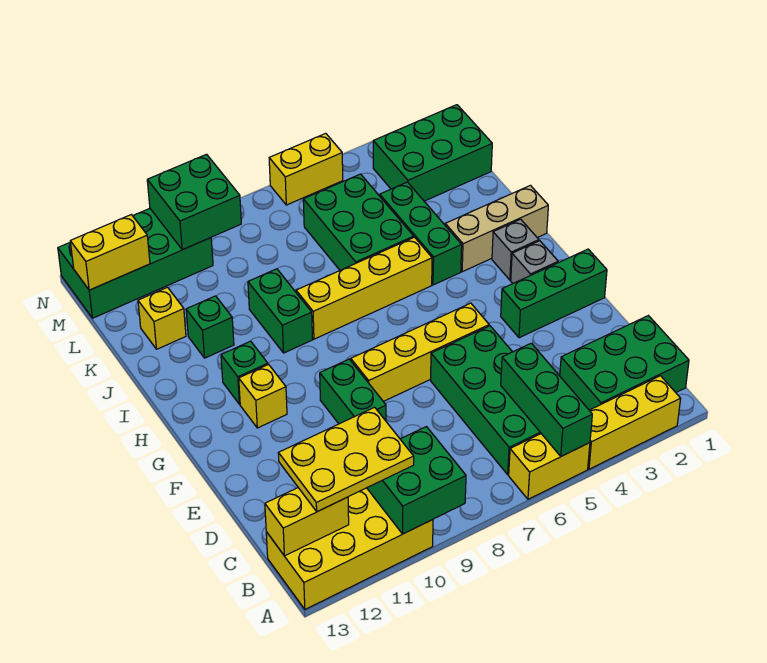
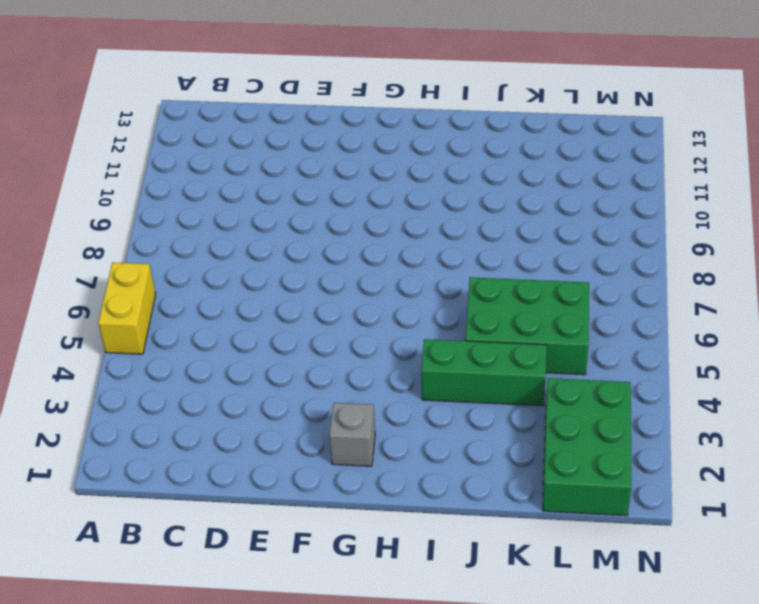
none -> yellow brick A2:A4 level 1
none -> yellow brick A10:B13 level 1
none -> green brick B1:C3 level 1

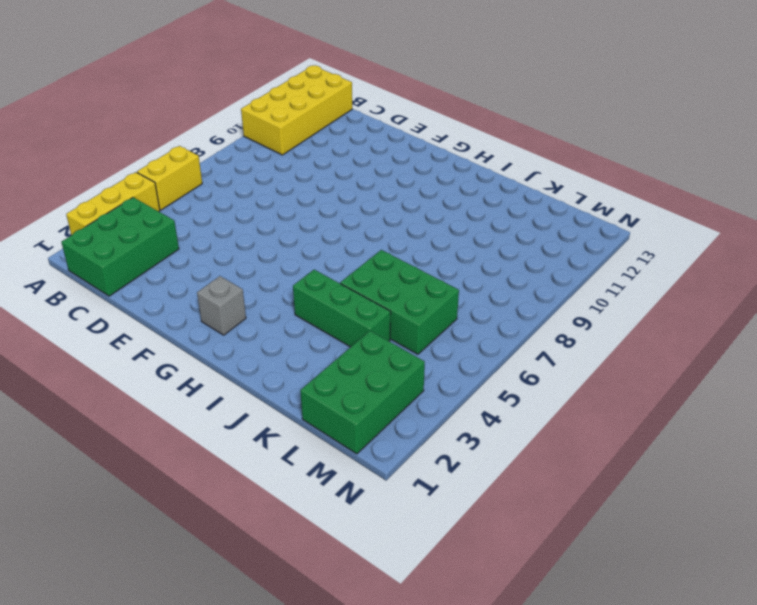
none -> green brick B5:E6 level 1
none -> green brick E9:F9 level 1
none -> green brick F1:F3 level 1

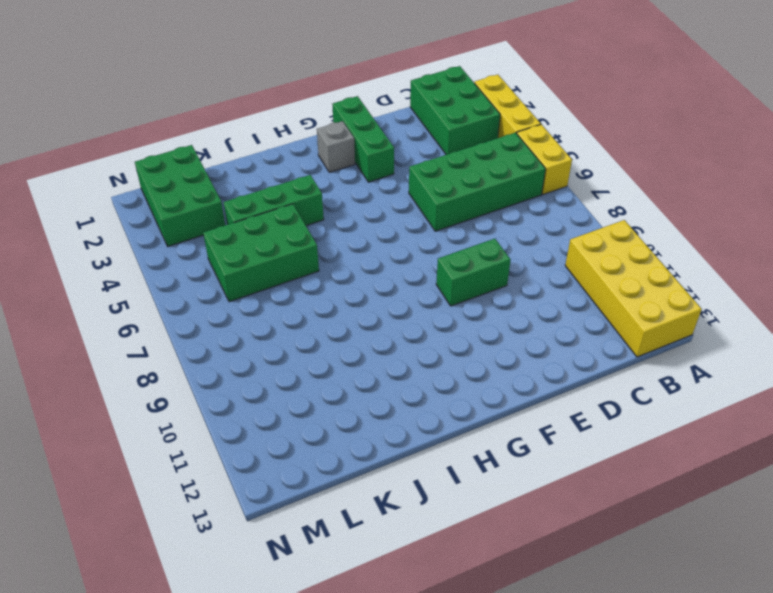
none -> yellow brick F5:F8 level 1
none -> yellow brick G11 level 1
none -> grey brick H2 level 1

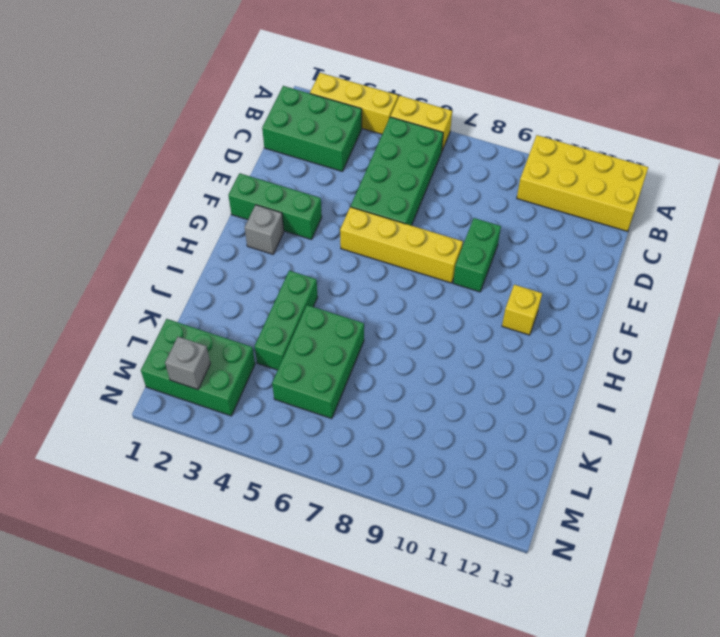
grey brick M2 level 2 -> grey brick H2 level 1
none -> green brick H11 level 1
none -> tan brick I1:I3 level 1
none -> yellow brick I5:I8 level 1

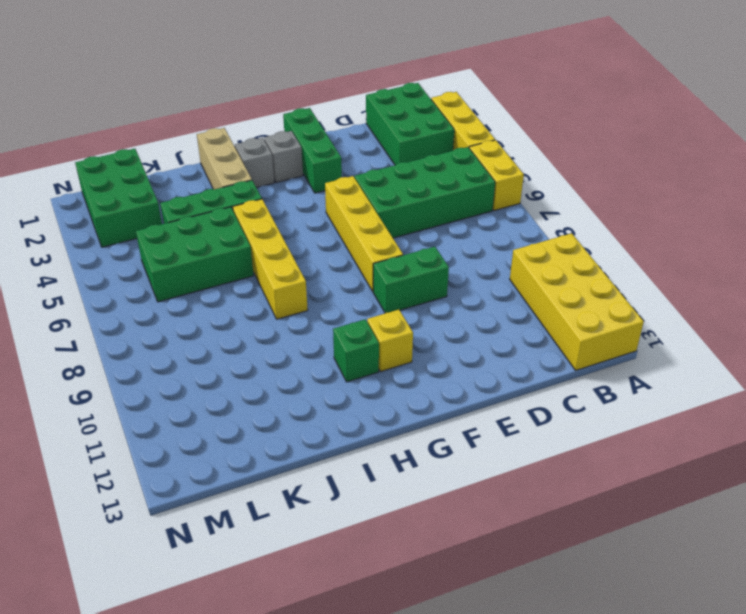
none -> green brick I9:J9 level 1
none -> green brick J11 level 1
none -> yellow brick K12 level 1

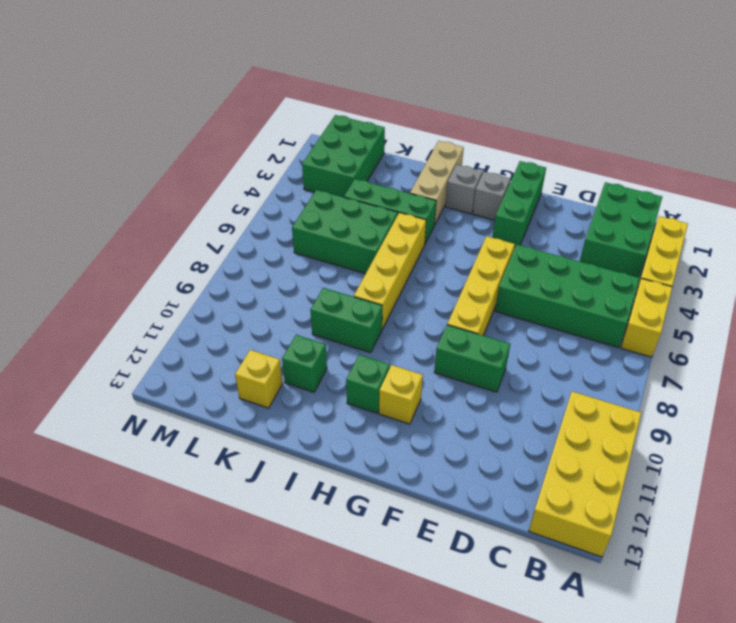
none -> green brick M10:N13 level 1
none -> yellow brick N5:N6 level 1
none -> green brick A5:C5 level 2

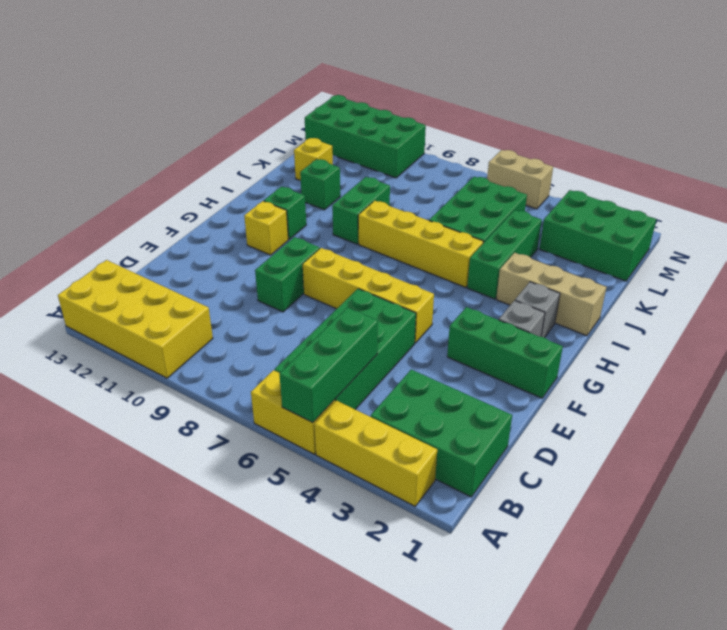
tan brick N5:N6 level 1 -> yellow brick N5:N6 level 1
none -> green brick A9:B10 level 2
none -> yellow brick B12:B13 level 2
none -> green brick M9:N10 level 2

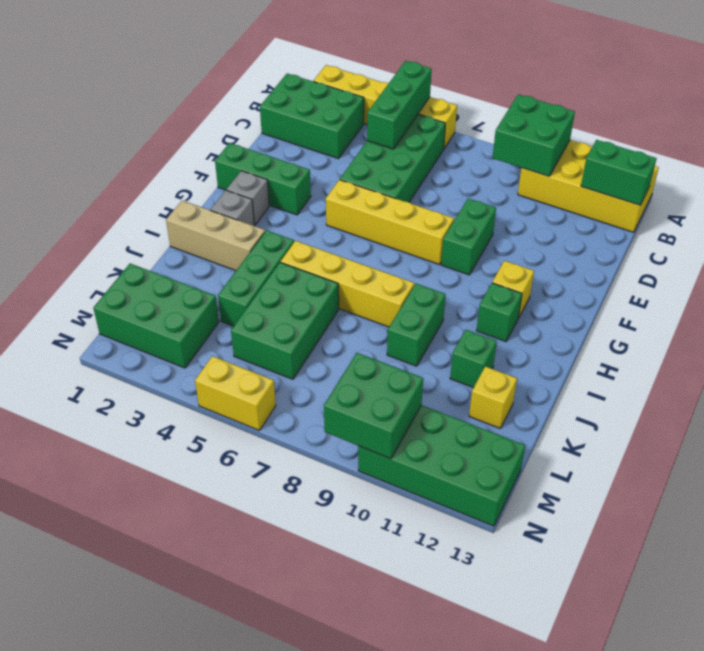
green brick B12:B13 level 2 -> yellow brick B12:B13 level 2
none -> yellow brick M12:M13 level 2
none -> yellow plate B10:C12 level 3

